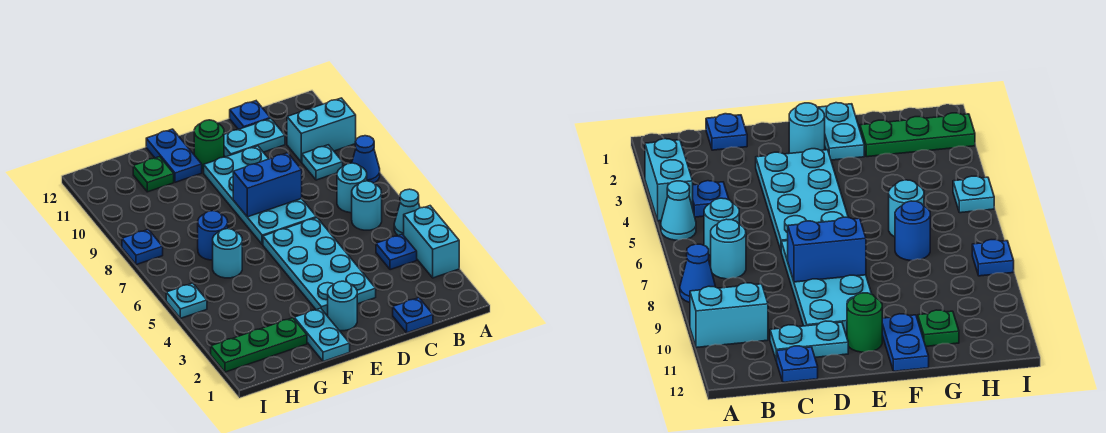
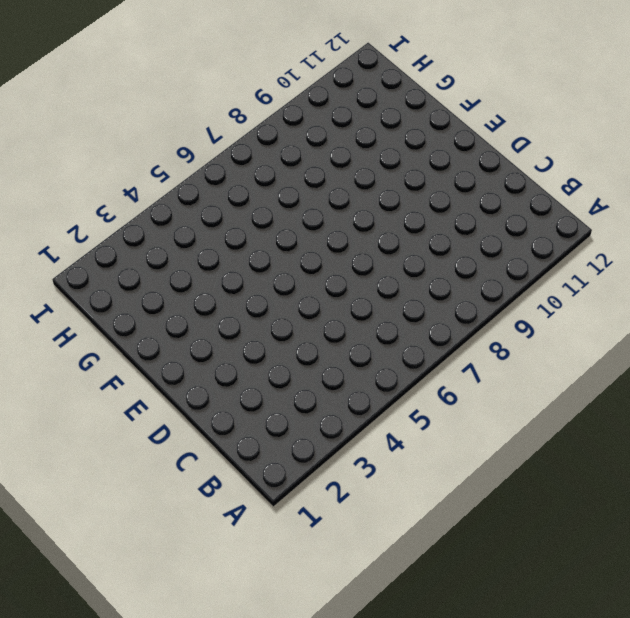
none -> cyan brick A3:A4 level 1
none -> cyan cone A5 level 1
none -> blue cone A8 level 1

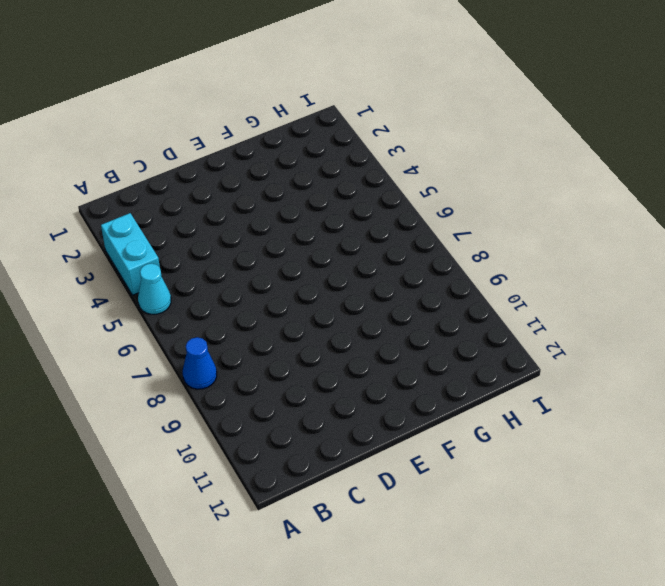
none -> cyan brick A10:B10 level 1
none -> blue plate B4 level 1
none -> cyan round brick B6 level 1

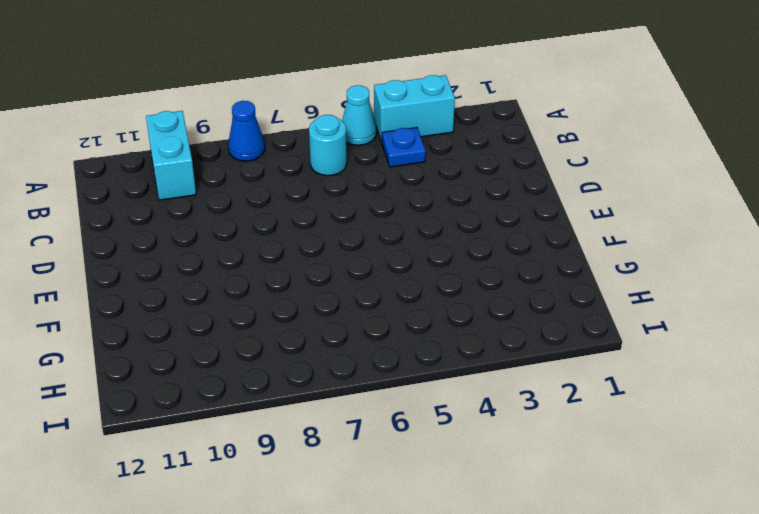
none -> cyan round brick B7 level 1
none -> cyan plate B9 level 1
none -> blue plate C1 level 1

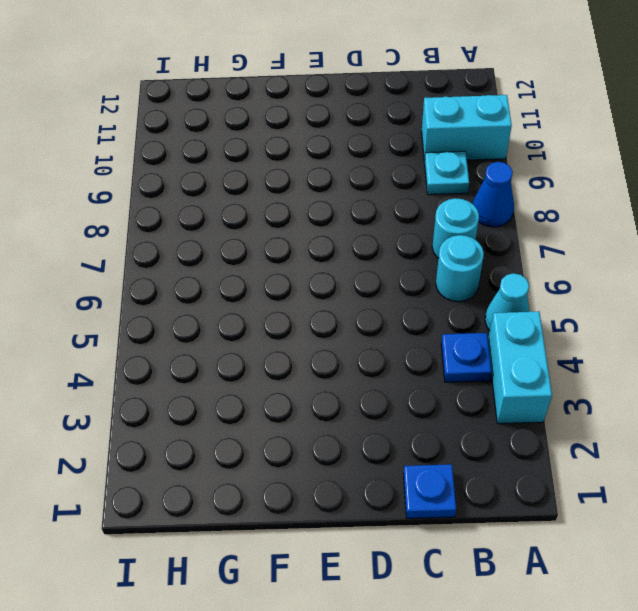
none -> cyan plate C11:D11 level 1
none -> blue plate C12 level 1
none -> cyan plate D3:E6 level 1

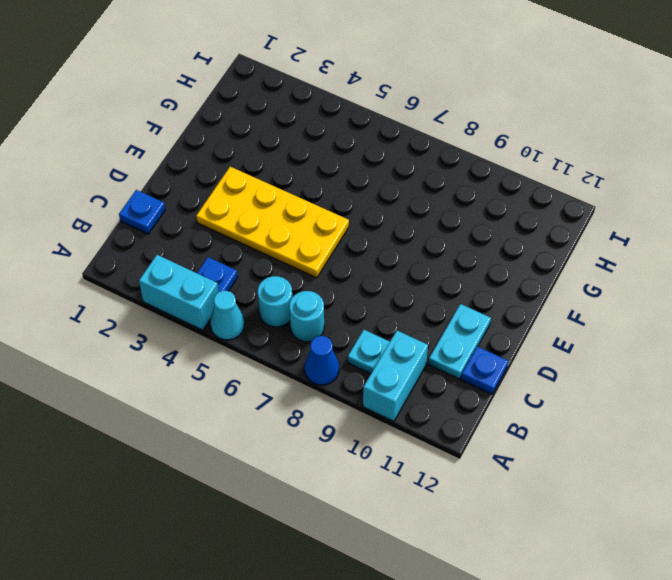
yellow plate D3:E6 level 1 -> cyan plate D3:E6 level 1
none -> cyan plate D7:E10 level 1
none -> cyan round brick E2 level 1
none -> green round brick E11 level 1

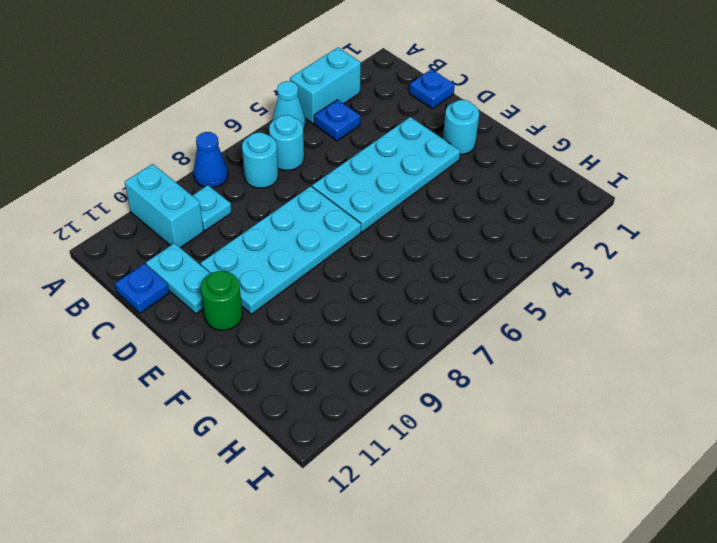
none -> cyan plate F1:F2 level 1
none -> blue plate F11:F12 level 1
none -> green plate G2:I2 level 1

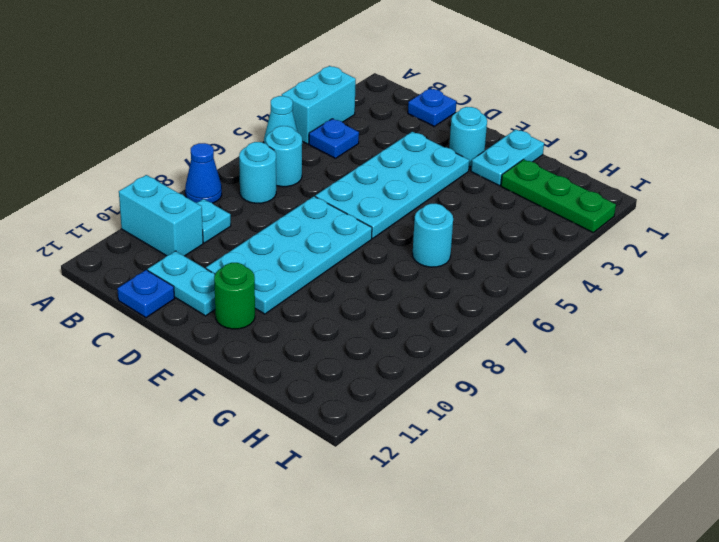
none -> blue plate F11:F12 level 1
none -> blue round brick G7 level 1
none -> green plate G11 level 1

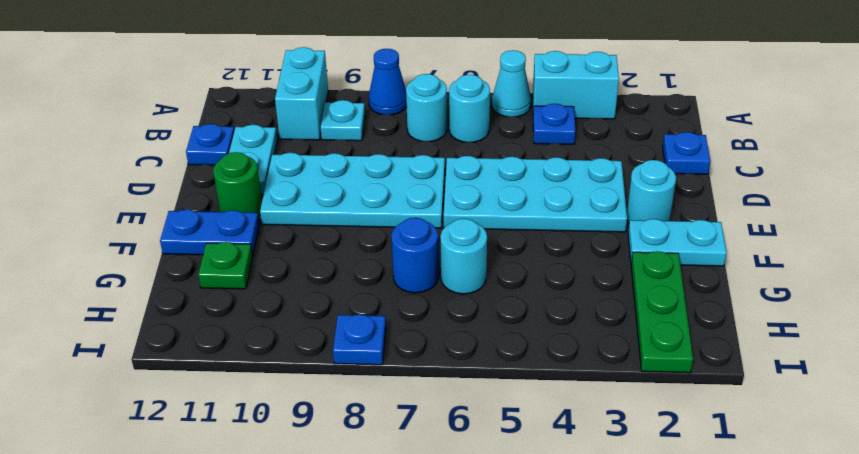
none -> cyan plate I5 level 1
none -> blue brick D8:E8 level 2

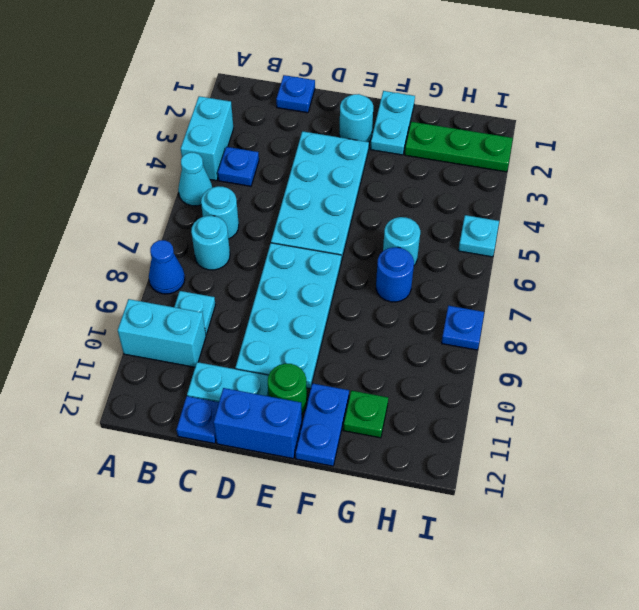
blue brick D12:E12 level 1 -> blue brick D8:E8 level 2

